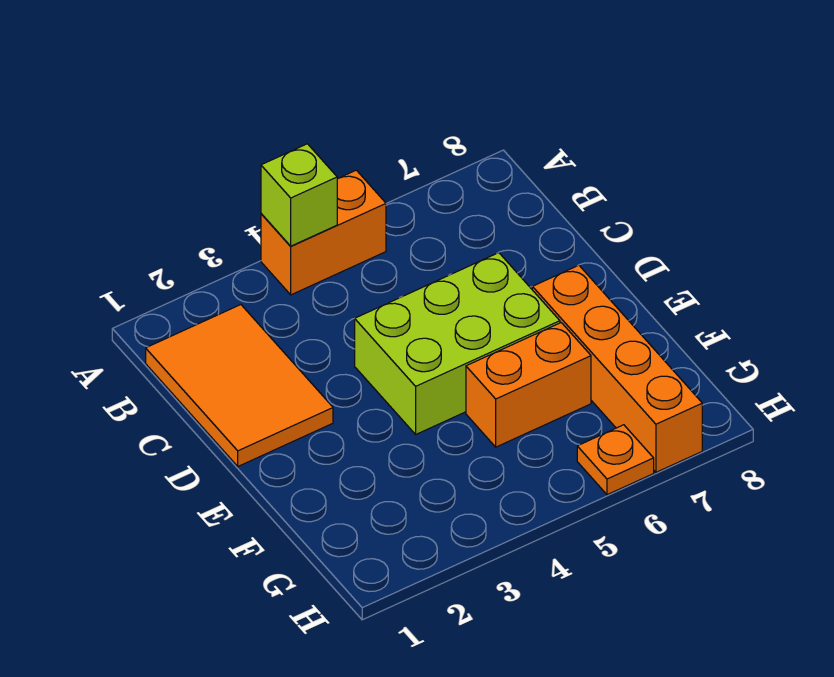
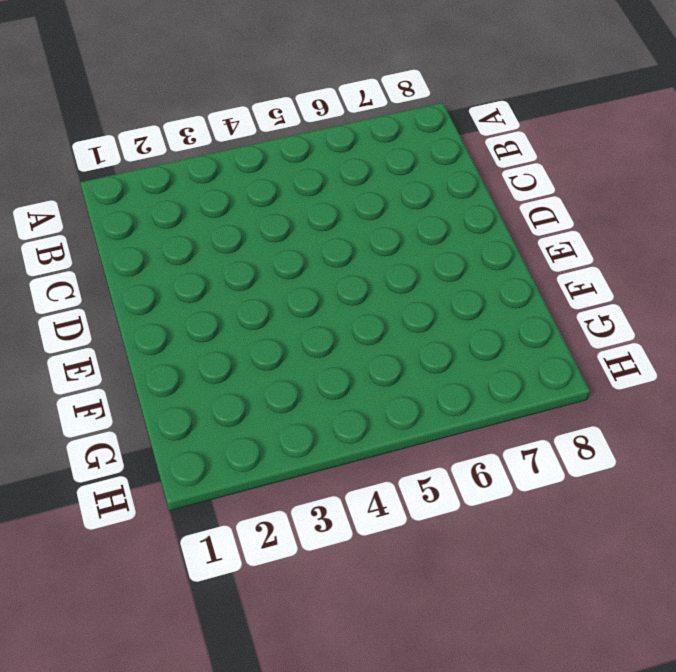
none -> orange brick A4:A5 level 1
none -> orange tile B1:D2 level 1

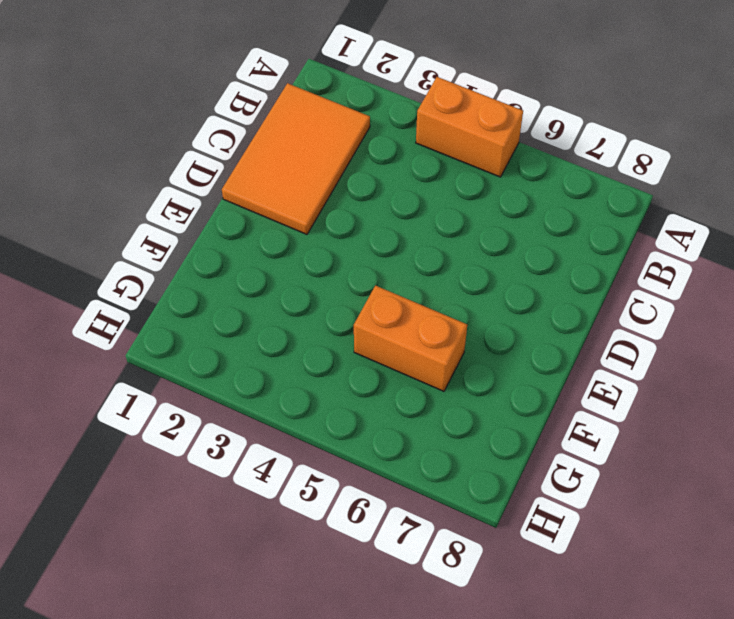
none -> lime brick D4:E6 level 1
none -> orange brick E7:H7 level 1

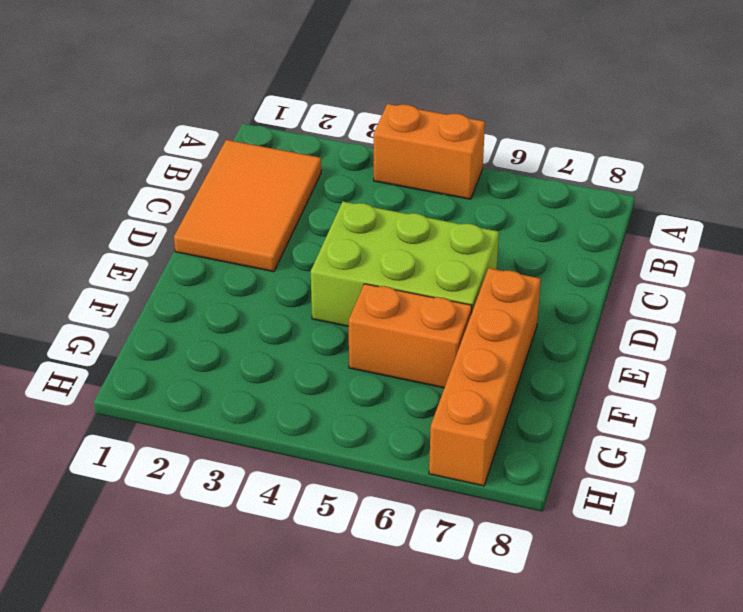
none -> orange plate H6 level 1
none -> lime brick A4 level 2

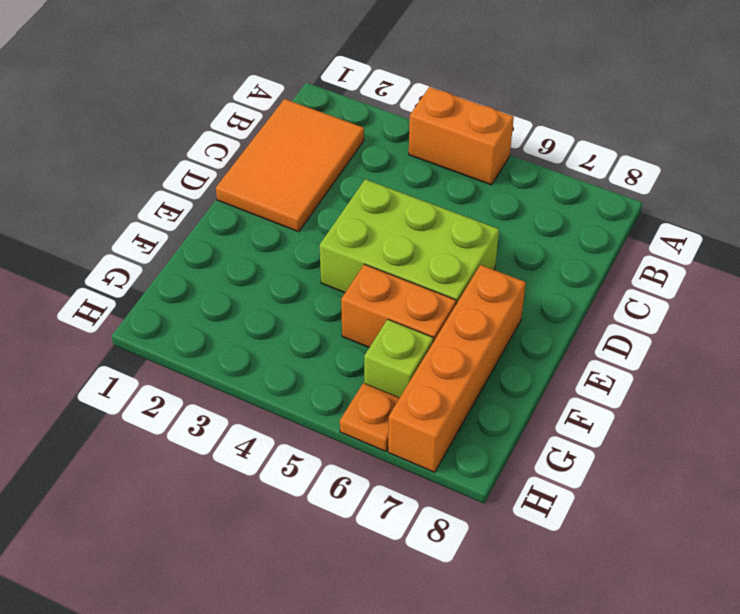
lime brick G6 level 1 -> lime brick A4 level 2

